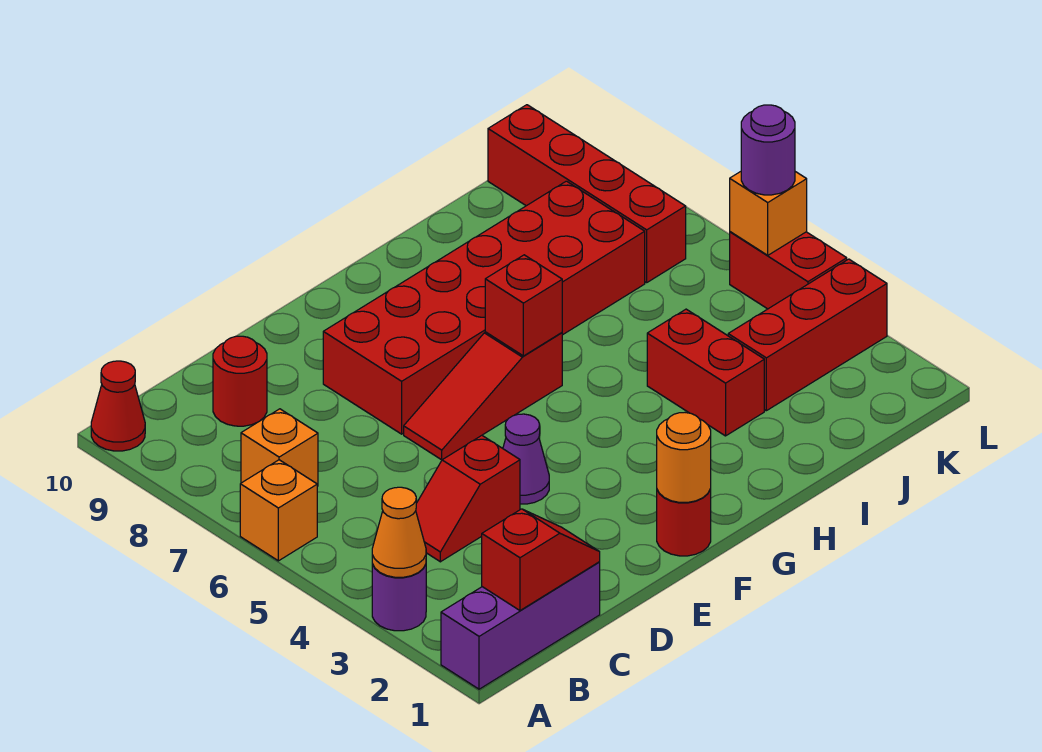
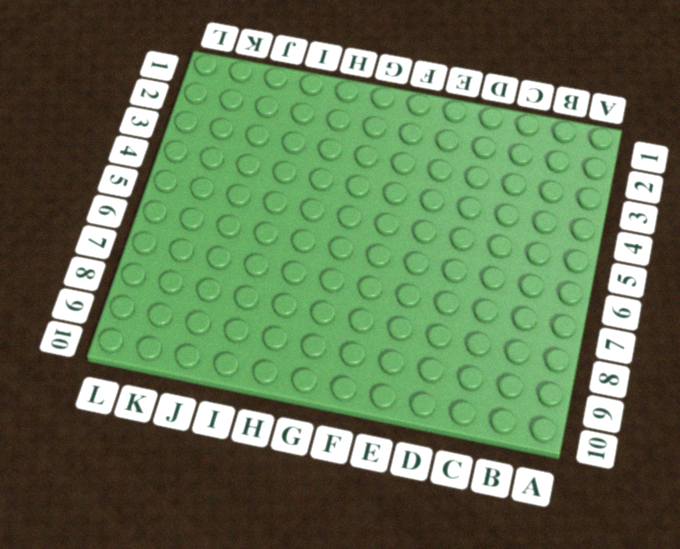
none -> purple brick A1:C1 level 1
none -> purple round brick A3 level 1
none -> orange brick A6 level 1

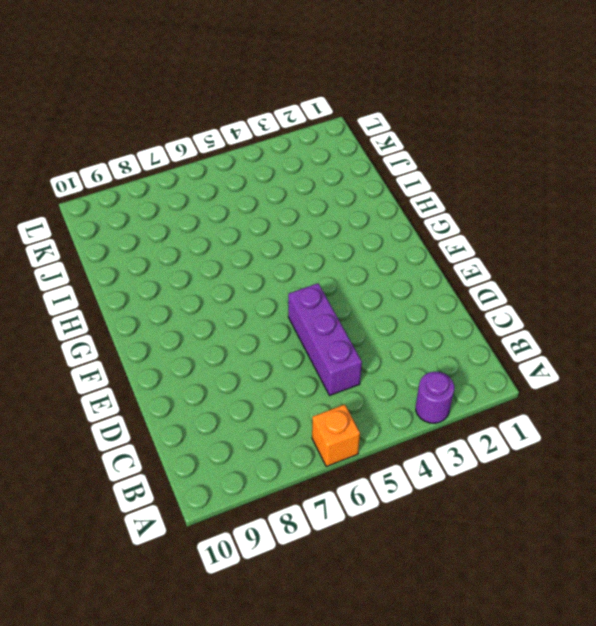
purple brick C5:E5 level 1 -> purple brick A1:C1 level 1
none -> red cone A10 level 1
none -> orange brick B7 level 1
none -> red slope C4:D4 level 1 top D

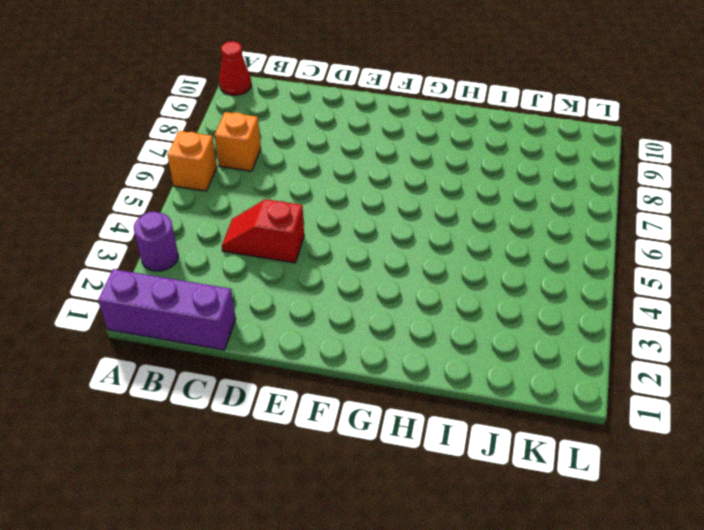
none -> red round brick C9 level 1
none -> purple cone E4 level 1
none -> red slope E6:G6 level 1 top G

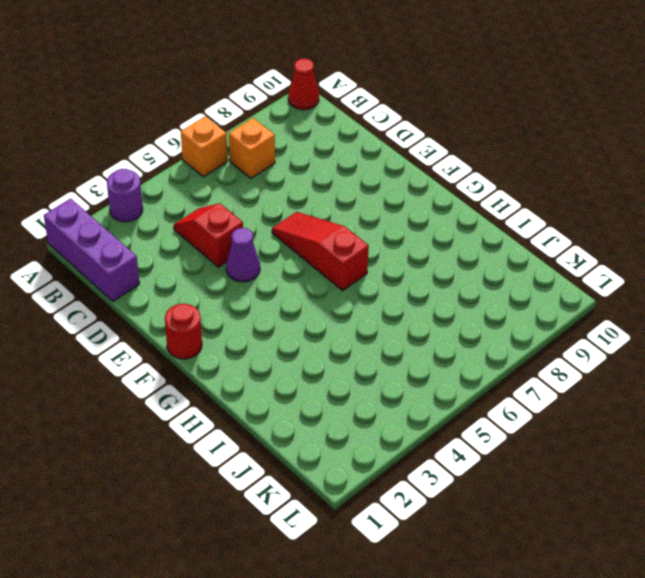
none -> red round brick C9 level 1
none -> red brick E7:J8 level 1
none -> red brick I3:I4 level 1

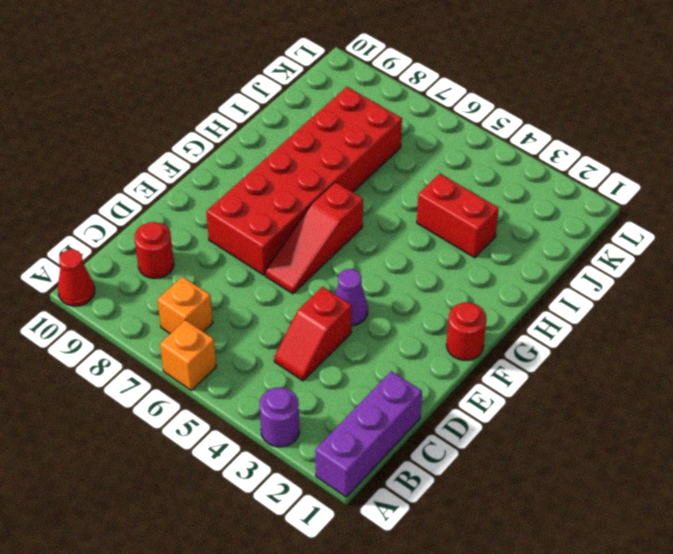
none -> red brick J3:L3 level 1
none -> red brick K7:K10 level 1
none -> red brick L4:L5 level 1

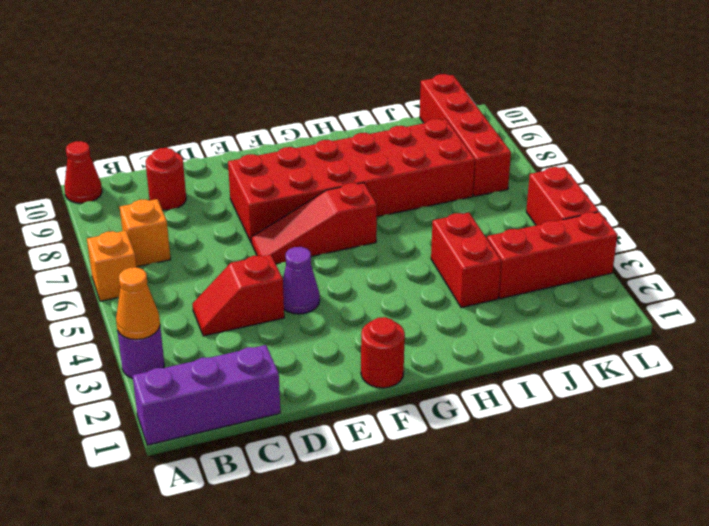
none -> red slope B1:C1 level 2 top B
none -> orange round brick F1 level 2
none -> red brick G6 level 2

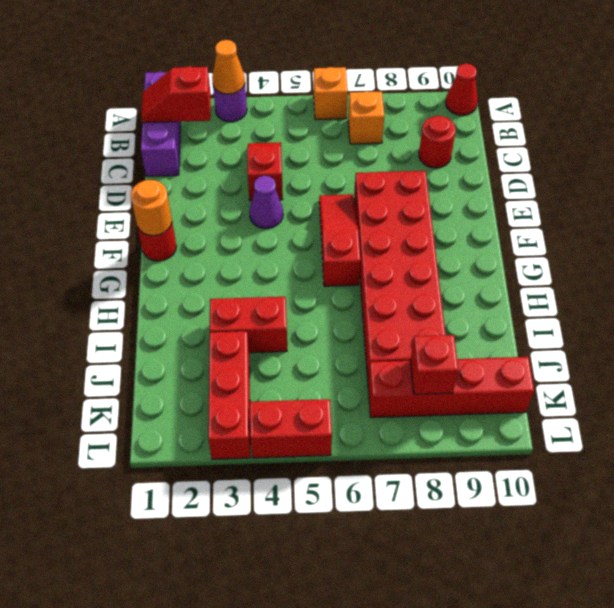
red slope B1:B2 level 2 top 2 -> red slope B1:C1 level 2 top B
red brick K8 level 2 -> red brick G6 level 2
none -> orange brick L5 level 2
none -> purple round brick L5 level 3

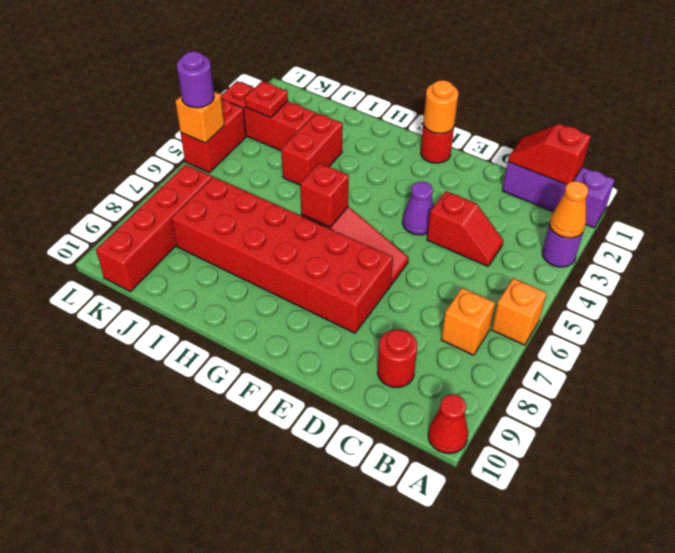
red plate K3 level 2 -> none

